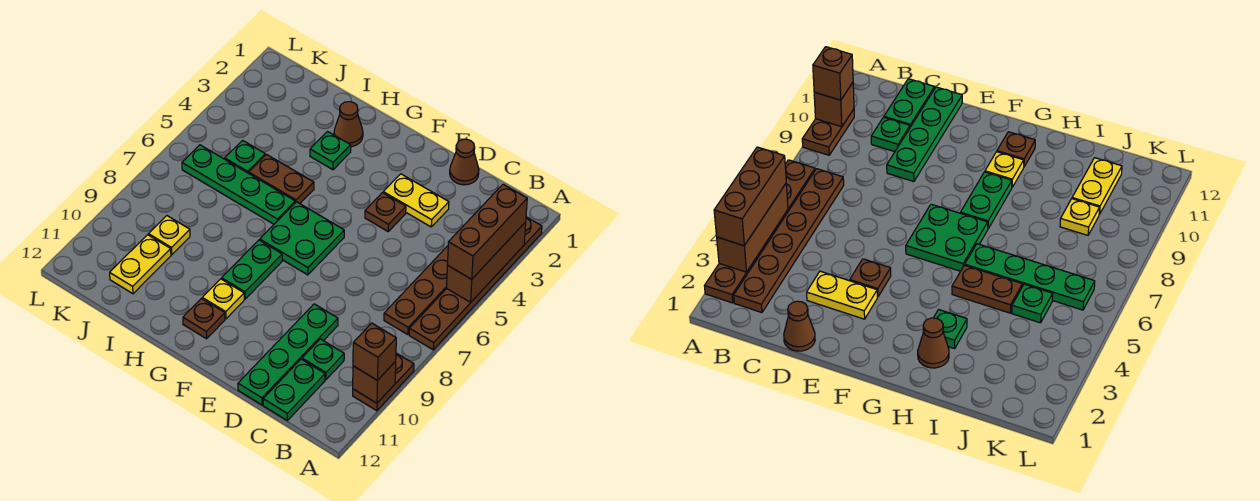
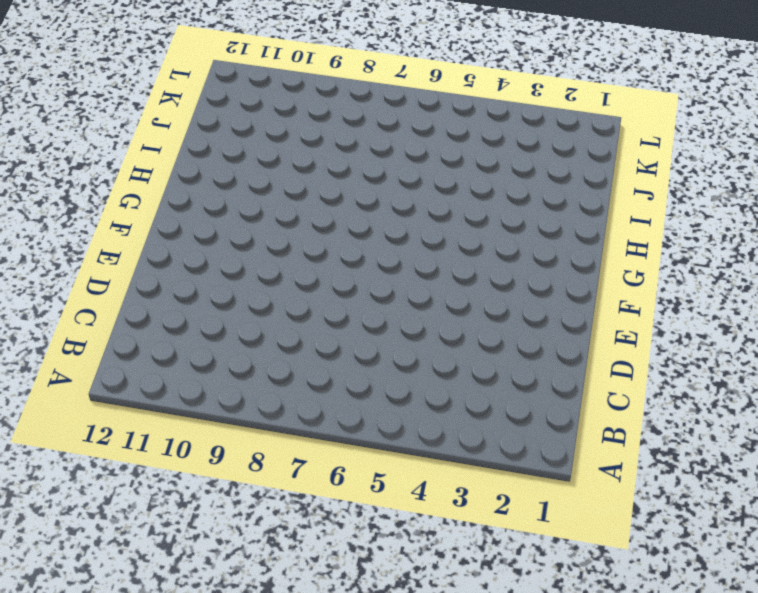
none -> brown plate A2:A7 level 1
none -> brown plate A9:A10 level 1
none -> brown plate B2:B7 level 1

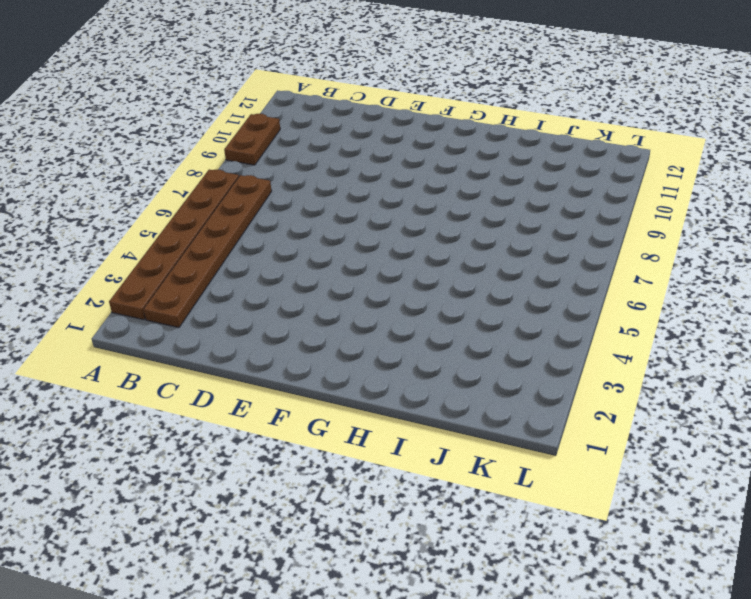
none -> green plate C10 level 1
none -> green plate C11:C12 level 1
none -> brown cone D1 level 1

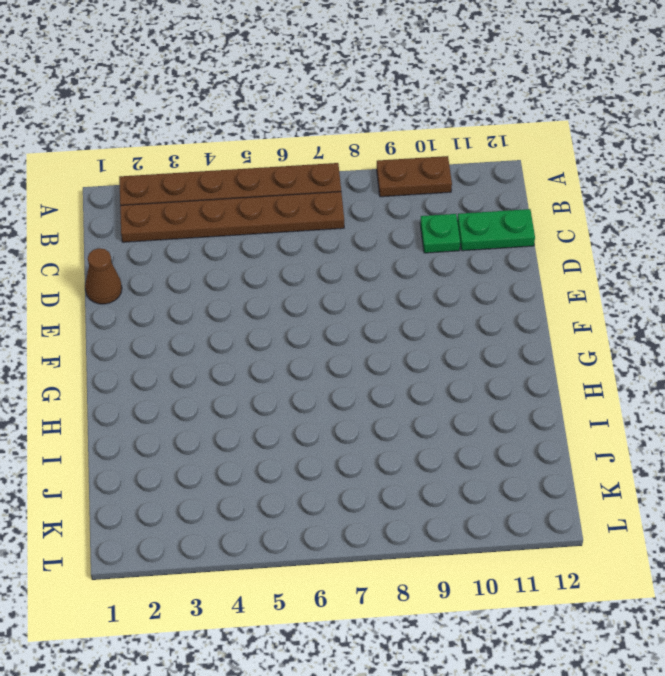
none -> yellow plate D3:E3 level 1
none -> green plate D9:D12 level 1
none -> brown plate E4 level 1

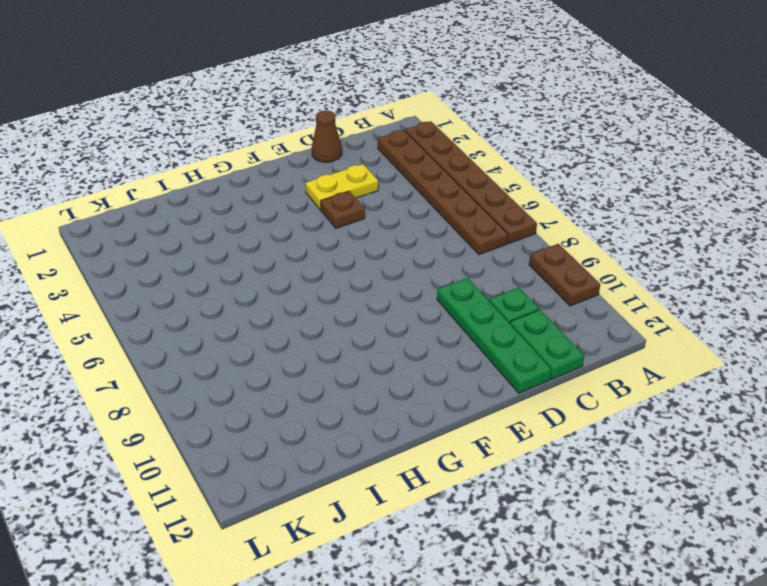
none -> green plate F6:G7 level 1
none -> green plate G8:G9 level 1
none -> yellow plate G10 level 1

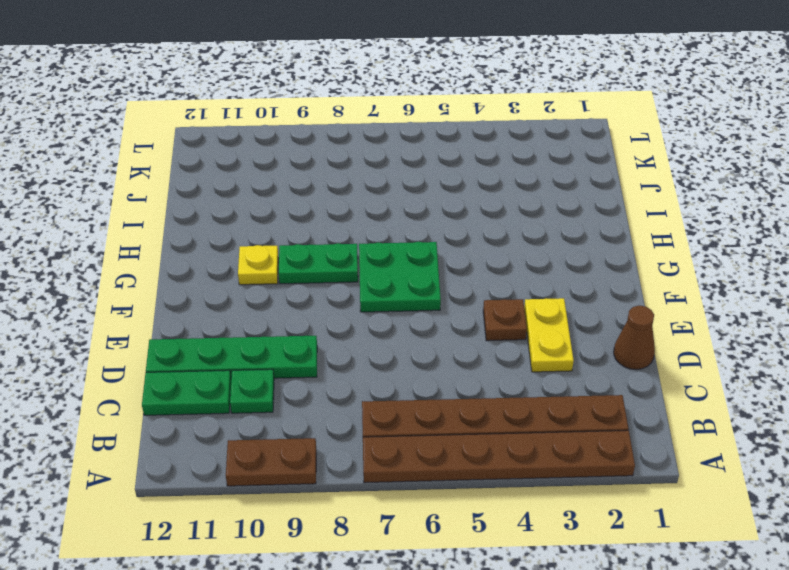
none -> brown plate G11 level 1
none -> brown cone H2 level 1
none -> green plate H3 level 1

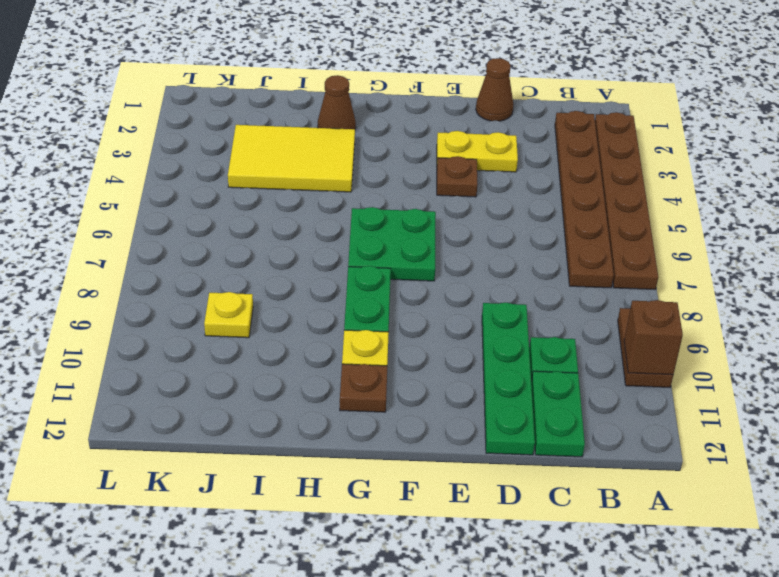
yellow tile H3:J4 level 1 -> green plate H3 level 1
none -> brown plate H5:I5 level 1
none -> green plate H6:K6 level 1
none -> green plate J5 level 1

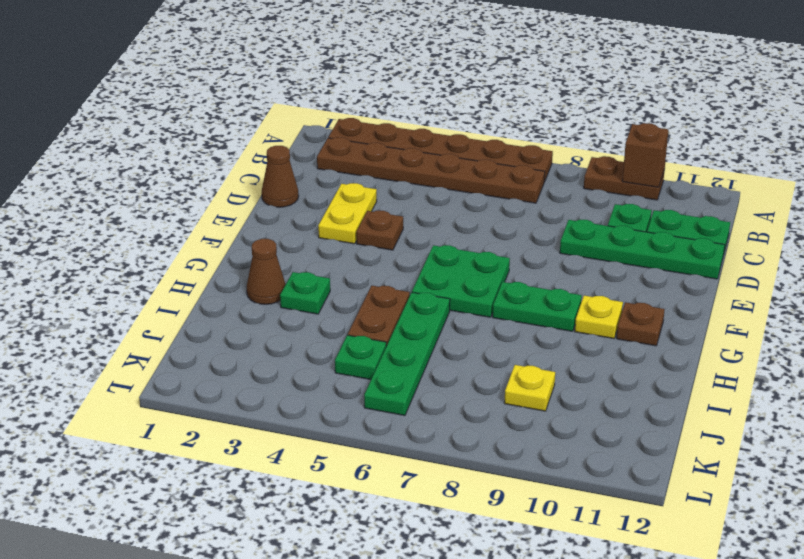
none -> yellow plate J10:J11 level 1
none -> brown brick A3:A5 level 2
none -> brown brick A3:A5 level 3

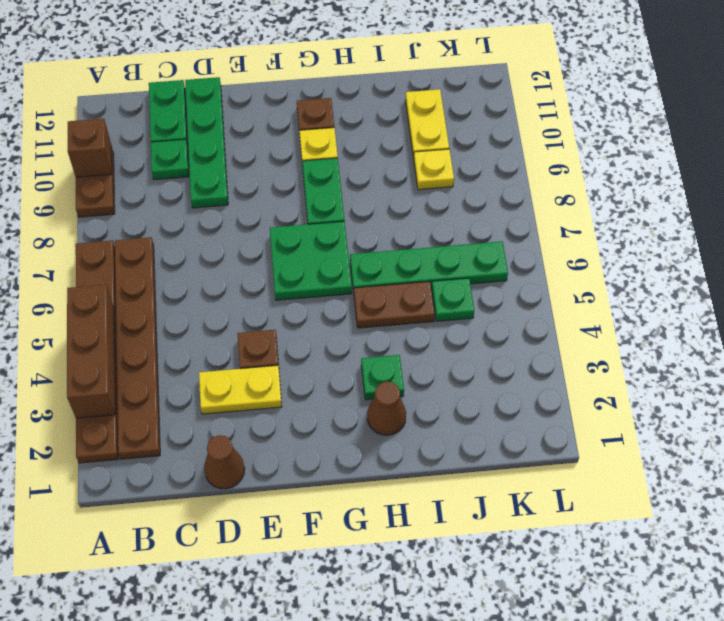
none -> brown brick A3:A5 level 3
none -> brown brick A10 level 3

